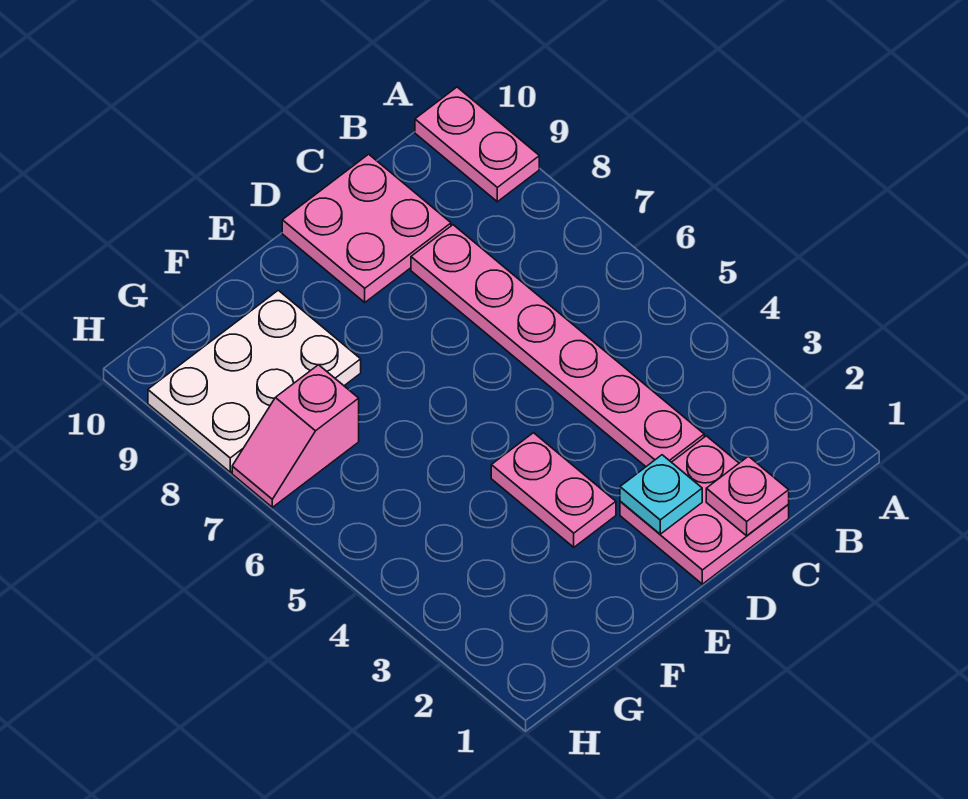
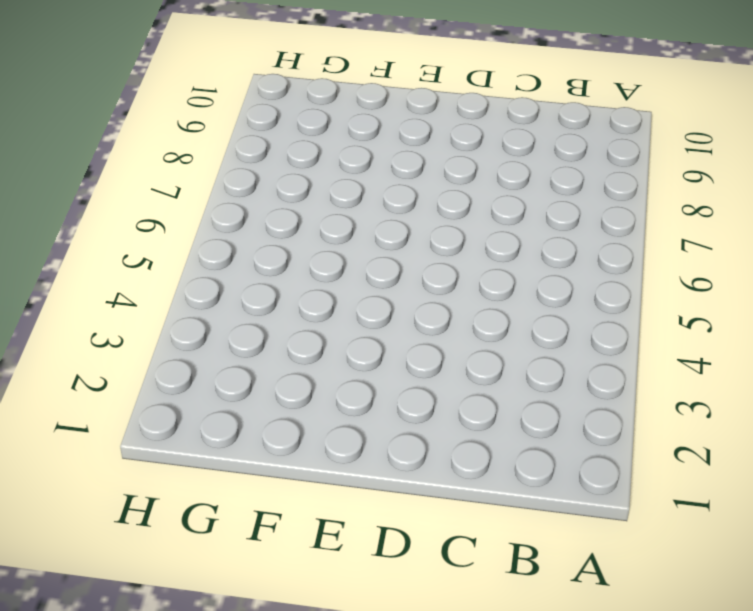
none -> pink plate A9:A10 level 1
none -> pink plate C1:D2 level 1

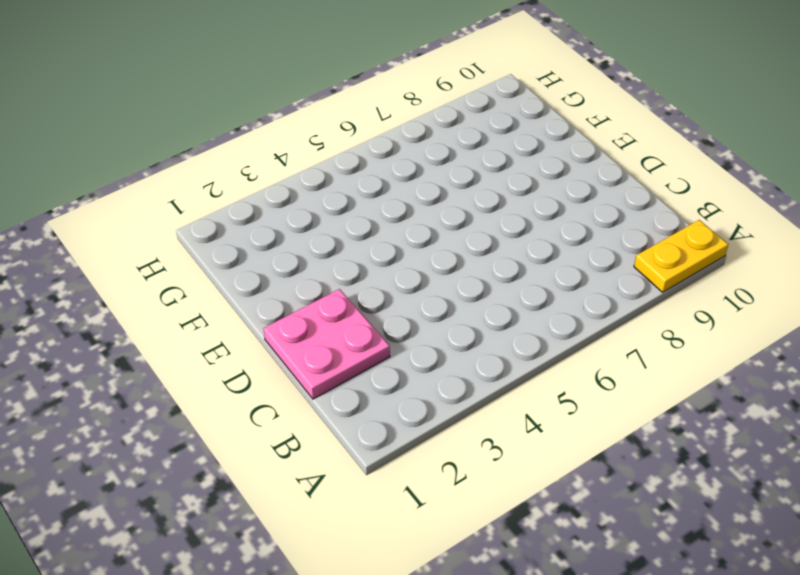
yellow plate A9:A10 level 1 -> pink plate A9:A10 level 1
none -> pink plate C3:C8 level 1
none -> pink plate C9:D10 level 1

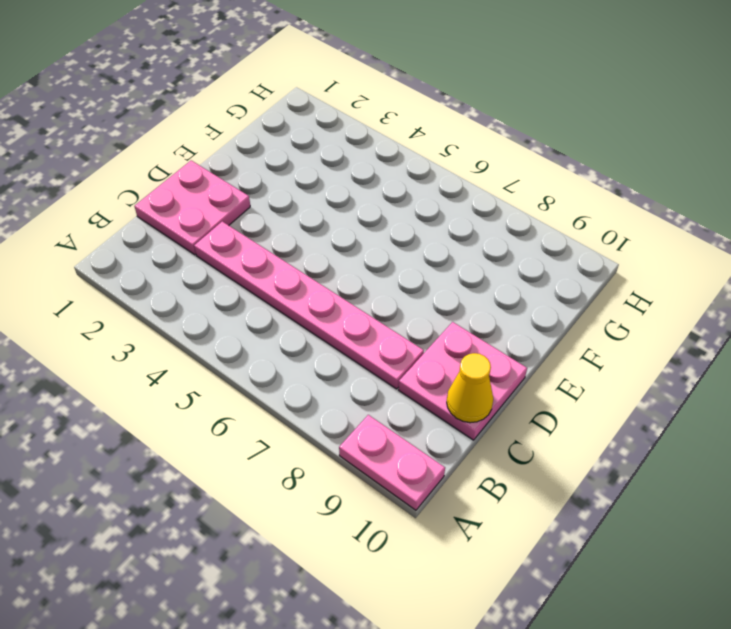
yellow cone C10 level 2 -> none
none -> pink plate E3:E4 level 1
none -> white plate F8:H9 level 1

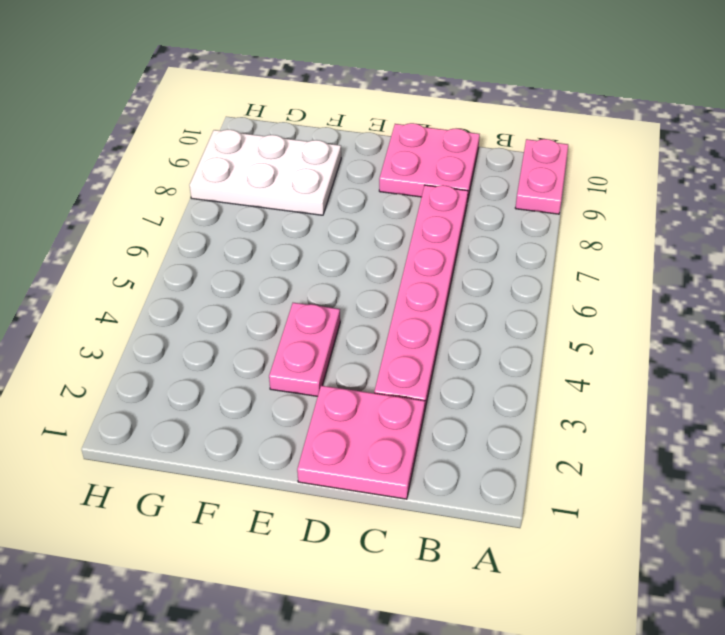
none -> pink slope G7:H7 level 1 top G
none -> pink plate C1 level 2

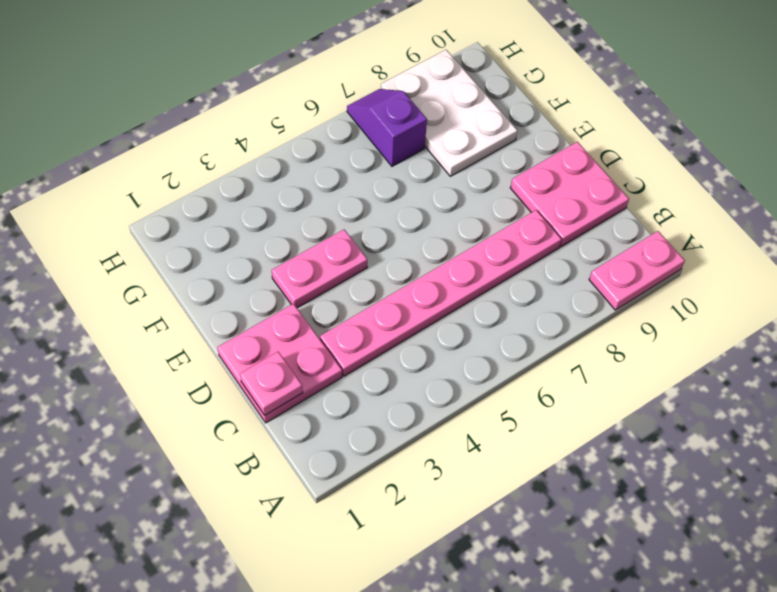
purple slope G7:H7 level 1 top G -> pink slope G7:H7 level 1 top G
none -> cyan plate D2 level 2

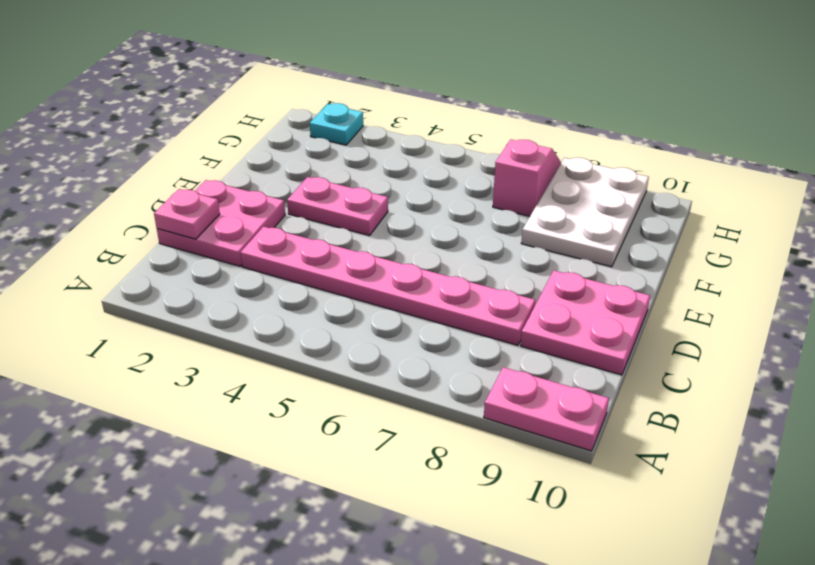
cyan plate H2 level 1 -> cyan plate D2 level 2

